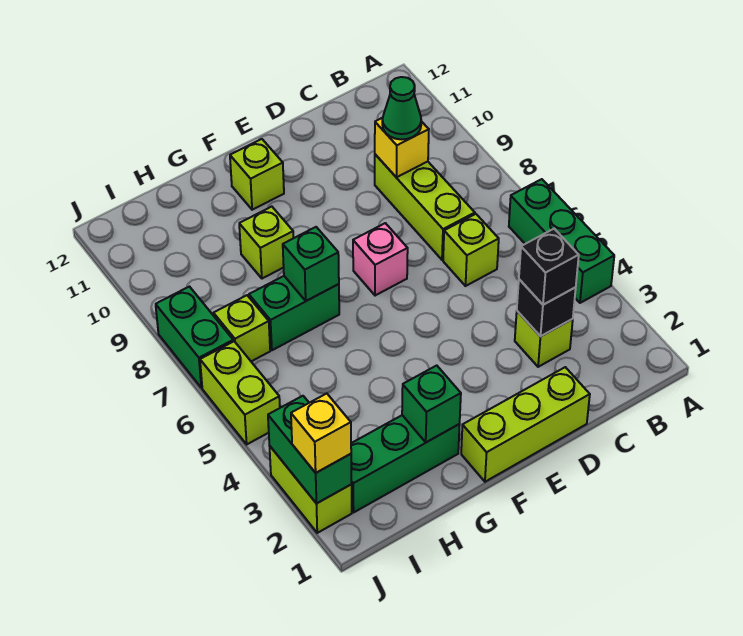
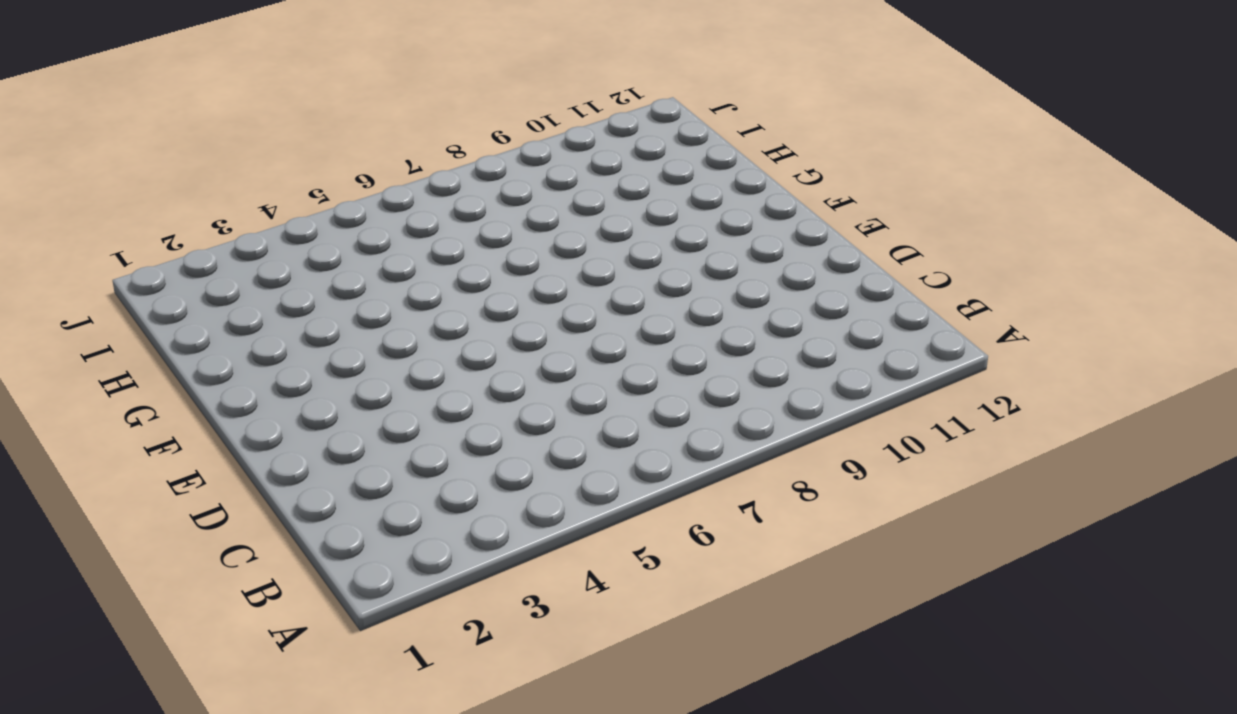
none -> green brick A4:A6 level 1
none -> lime brick C3 level 1
none -> lime brick C6 level 1

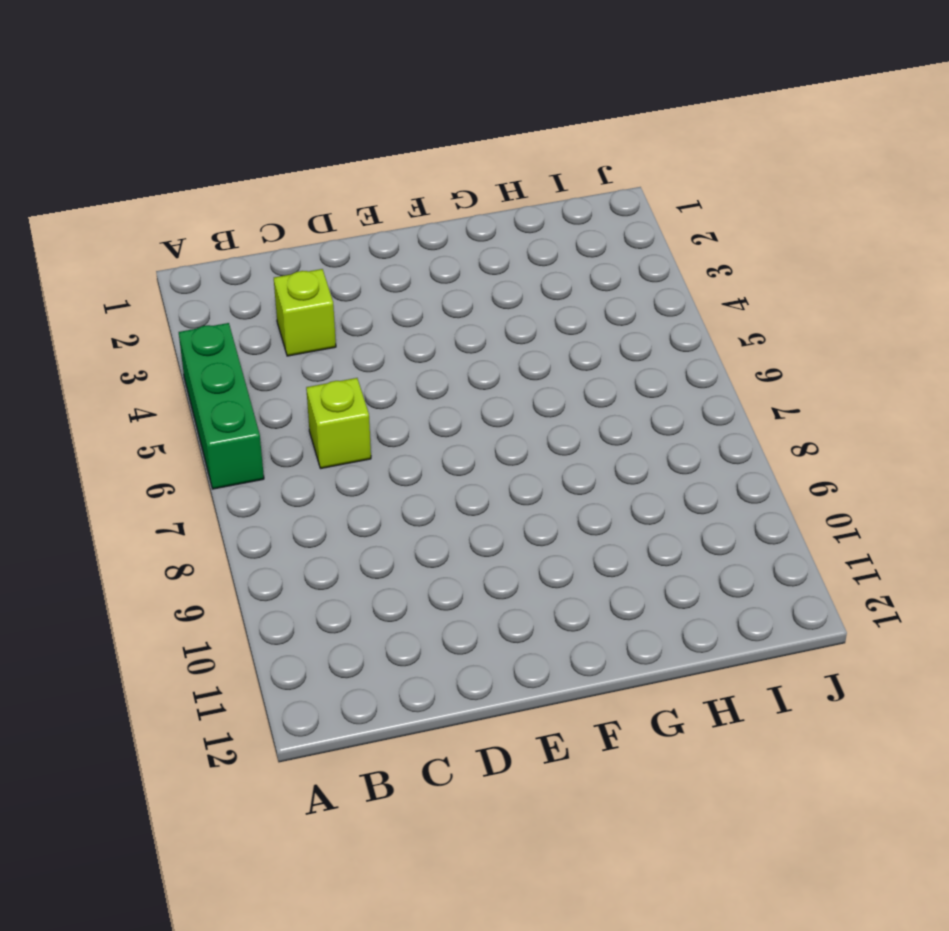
none -> lime brick C7:C9 level 1
none -> lime brick D1:F1 level 1
none -> pink brick E7 level 1

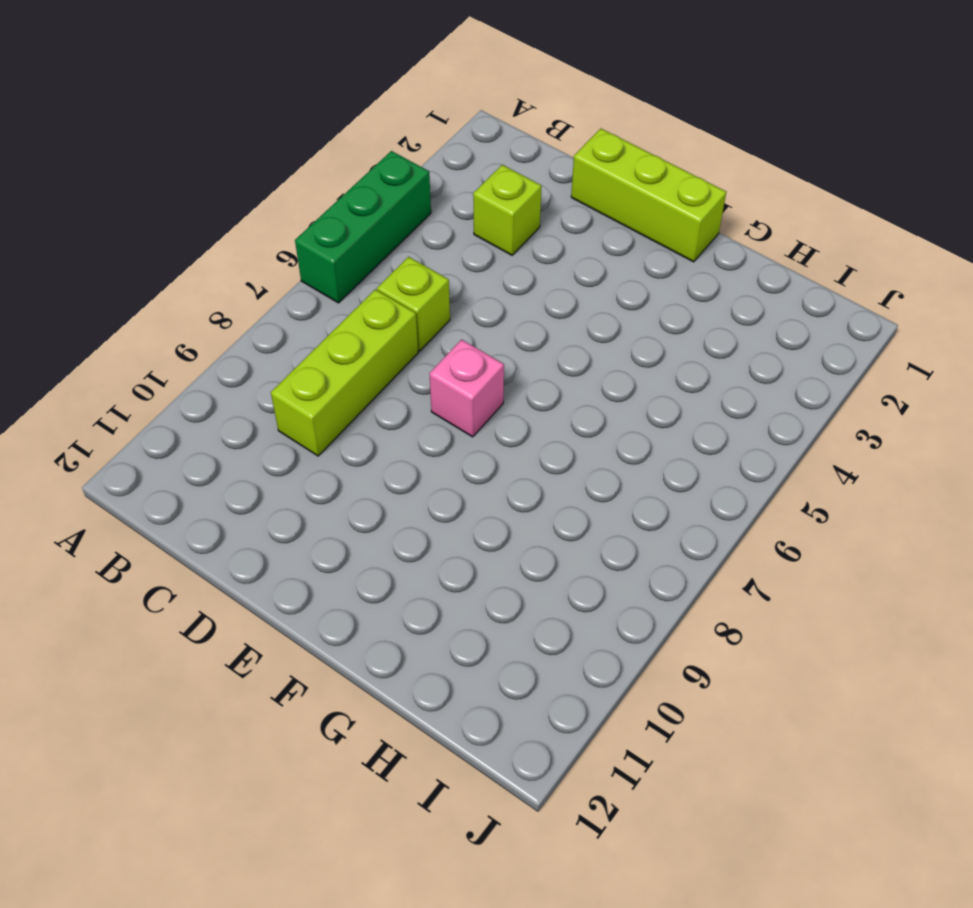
none -> lime brick F11 level 1
none -> green brick G2:I2 level 1
none -> green brick G7:H7 level 1

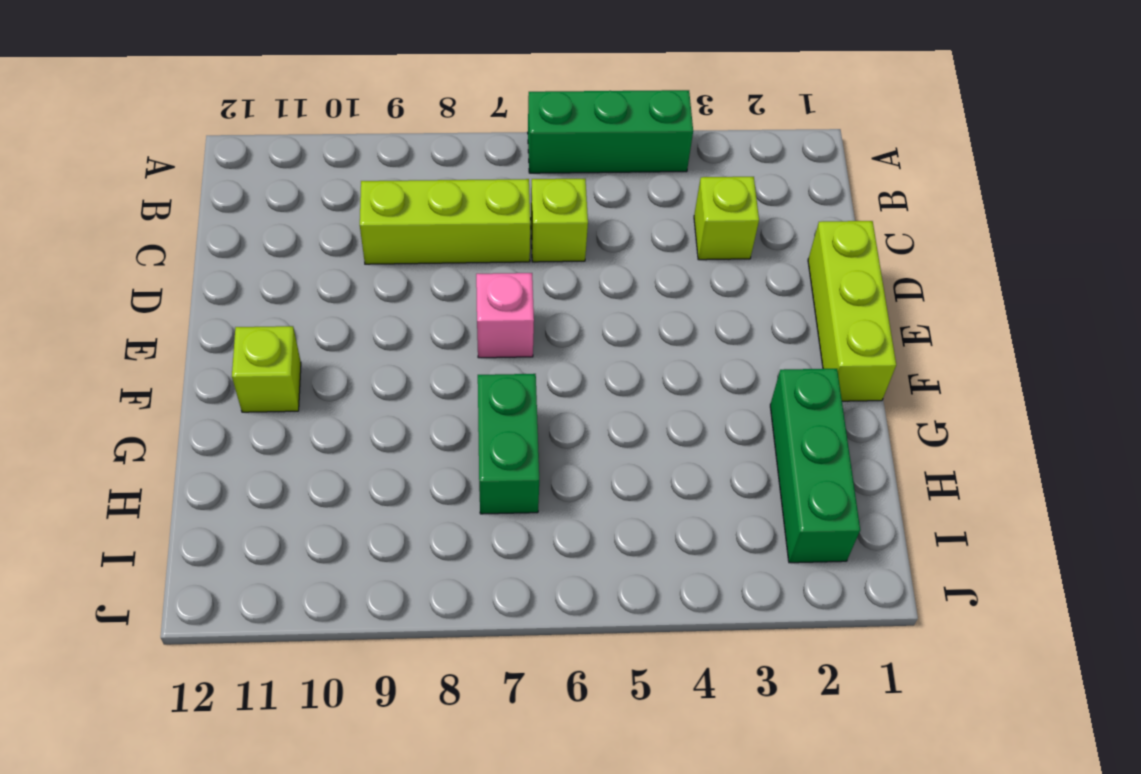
none -> lime brick G9 level 1
none -> lime brick I7 level 1
none -> lime brick J2:J3 level 1

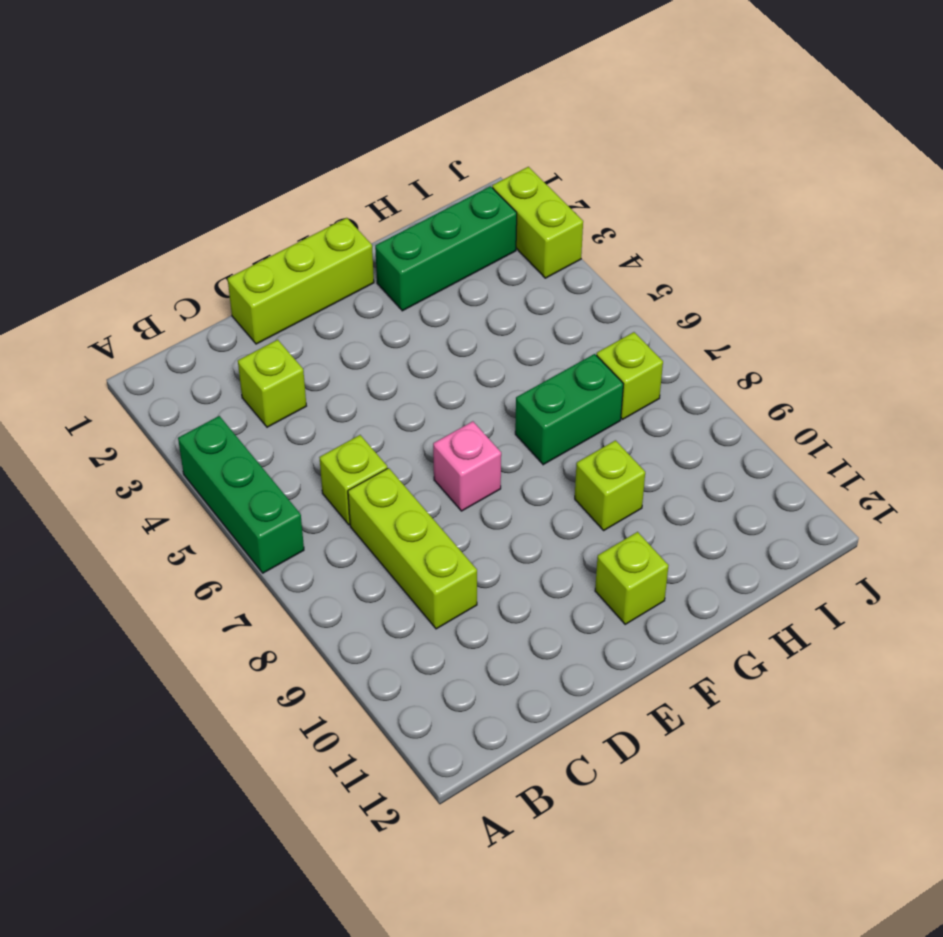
none -> lime brick J5:J6 level 1
none -> green brick J7:J8 level 1
none -> black brick C3 level 2

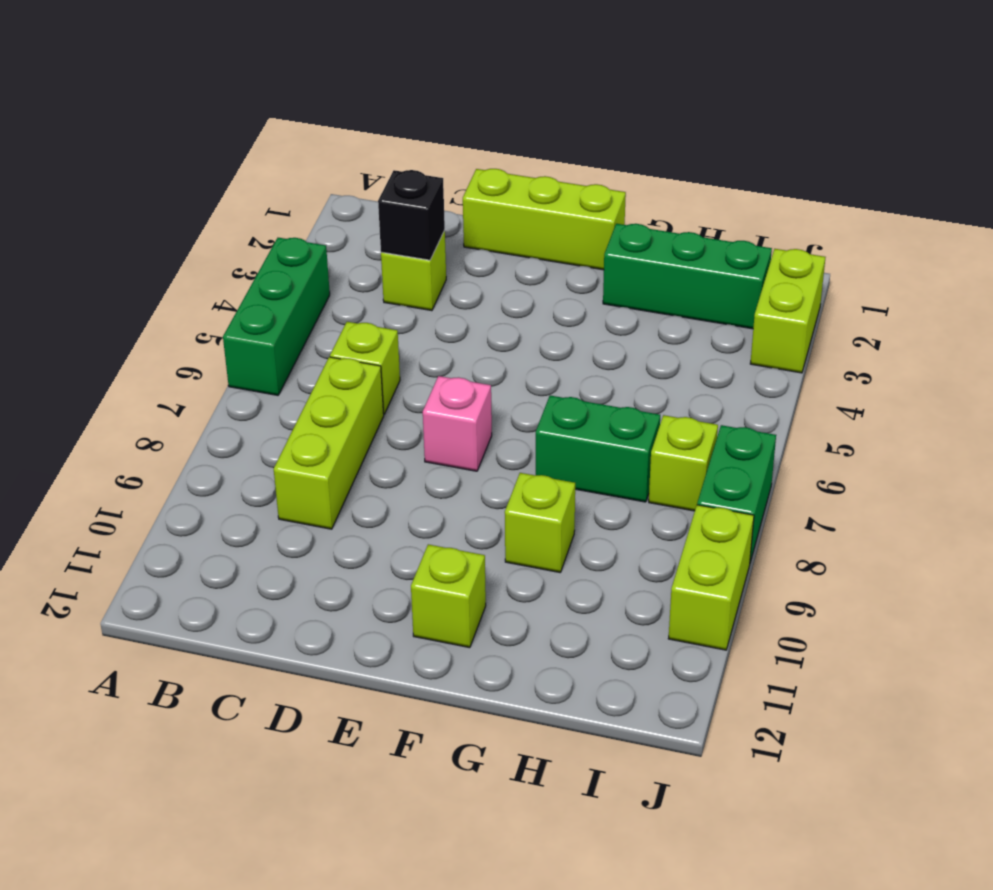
lime brick J9:J10 level 1 -> lime brick J5:J6 level 1
none -> yellow brick C9 level 2
none -> green brick G2 level 2
none -> green brick G7 level 2

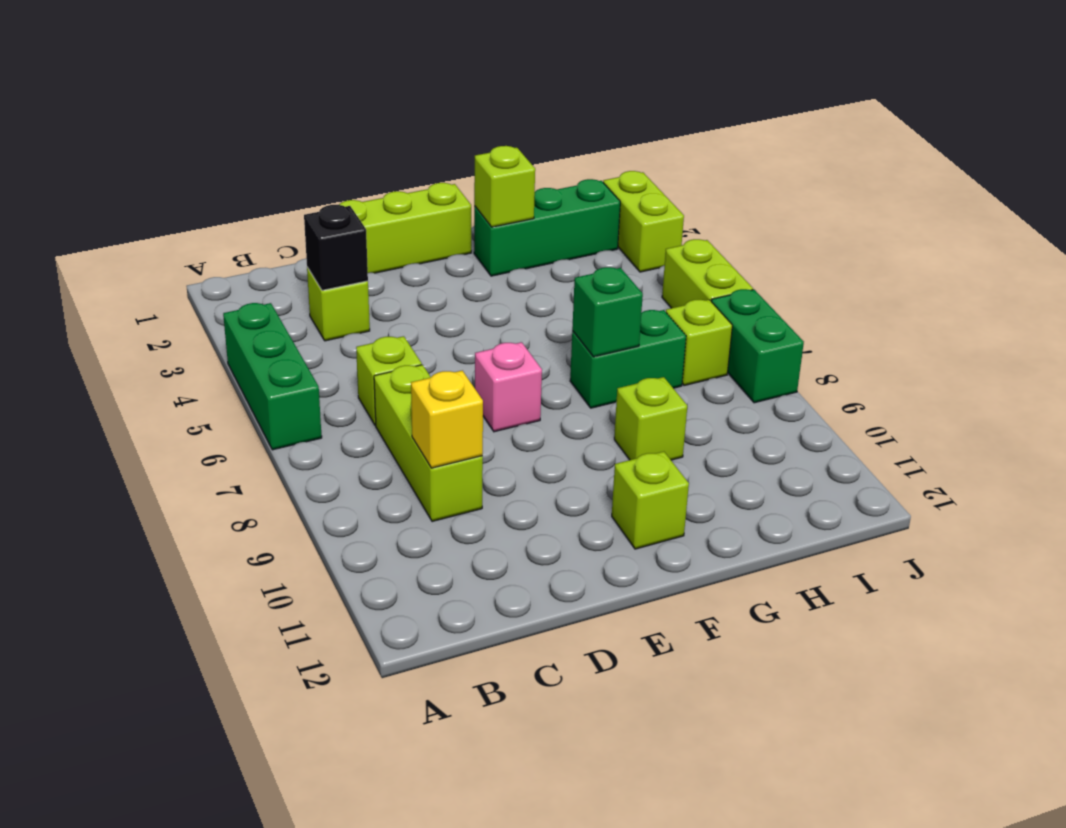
lime brick G2 level 2 -> green brick G2 level 2
none -> green brick J2:J3 level 2
none -> black brick C3 level 3
none -> green cone C9 level 3

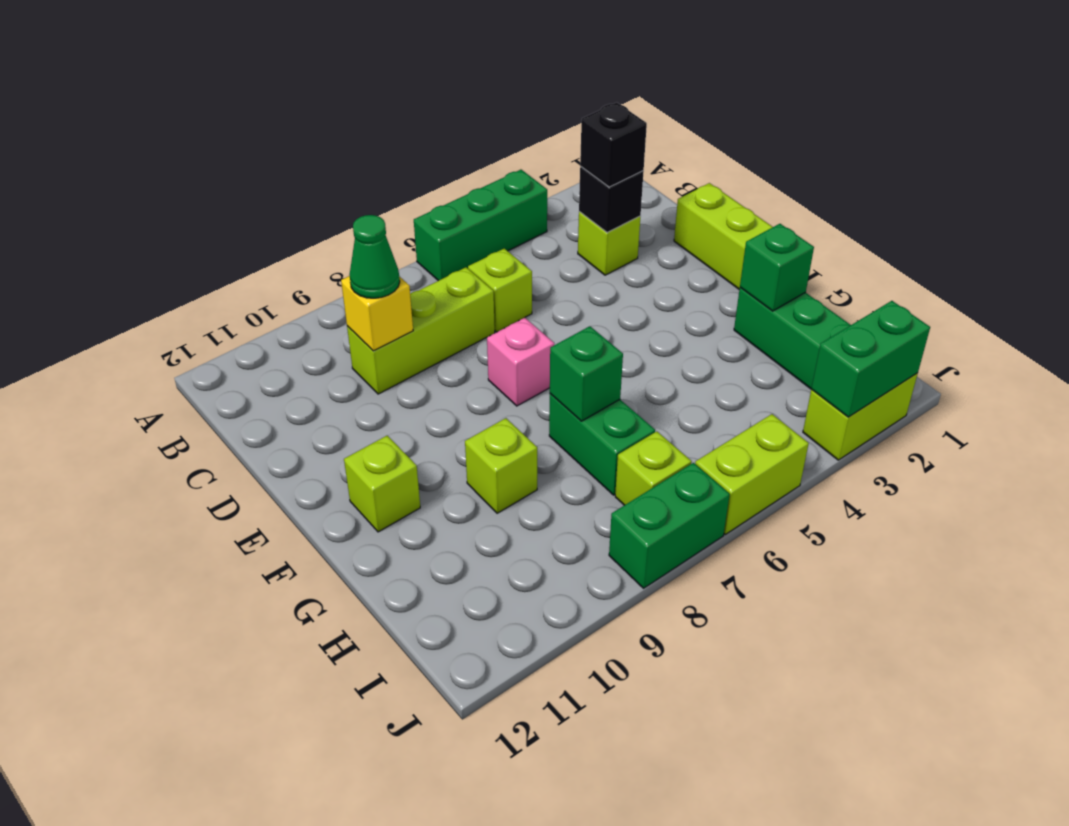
none -> yellow brick J2 level 3

